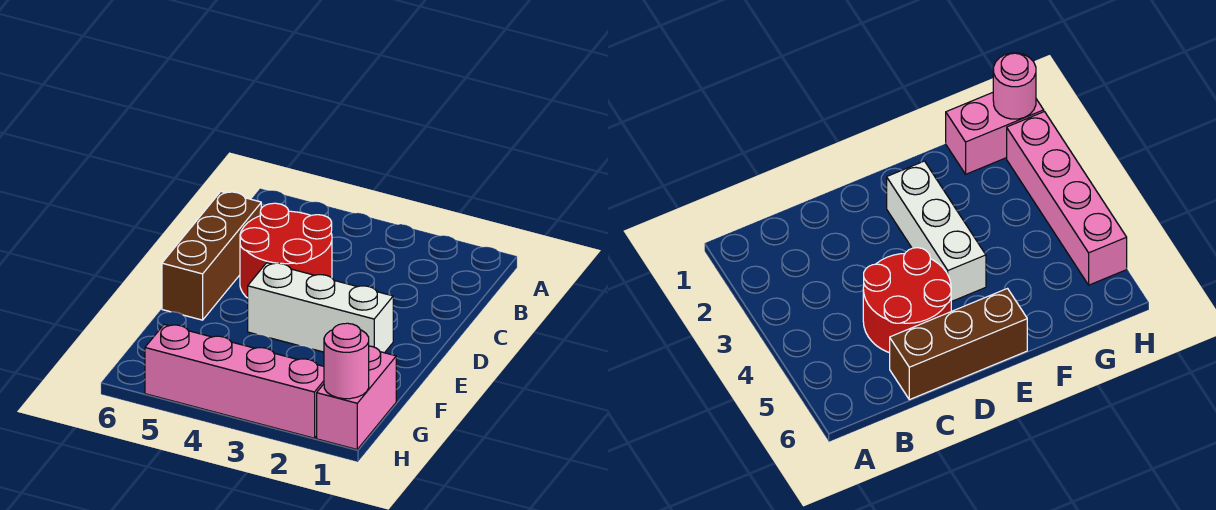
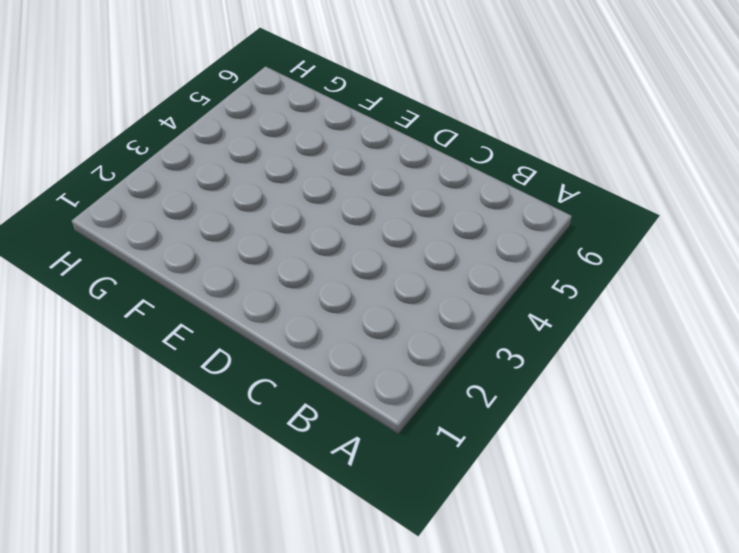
none -> red round brick C4:D5 level 1
none -> brown brick C6:E6 level 1

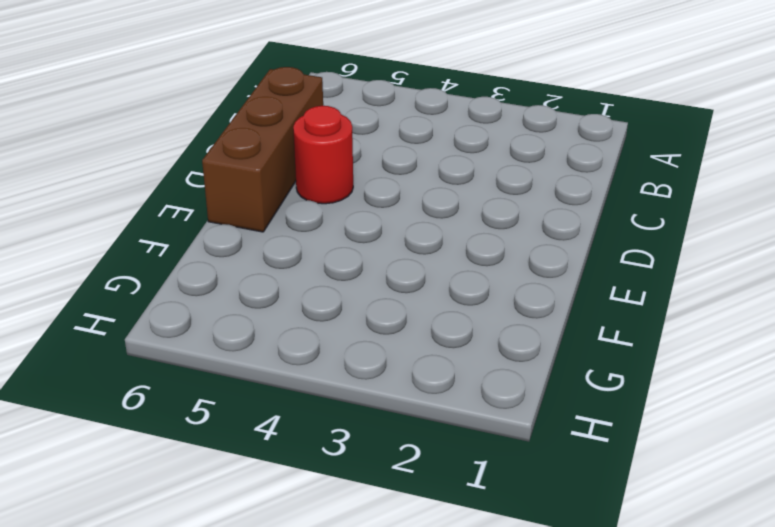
red round brick D5 level 1 -> red round brick C4:D5 level 1
none -> white brick E2:E4 level 1
none -> pink brick G1:H1 level 1

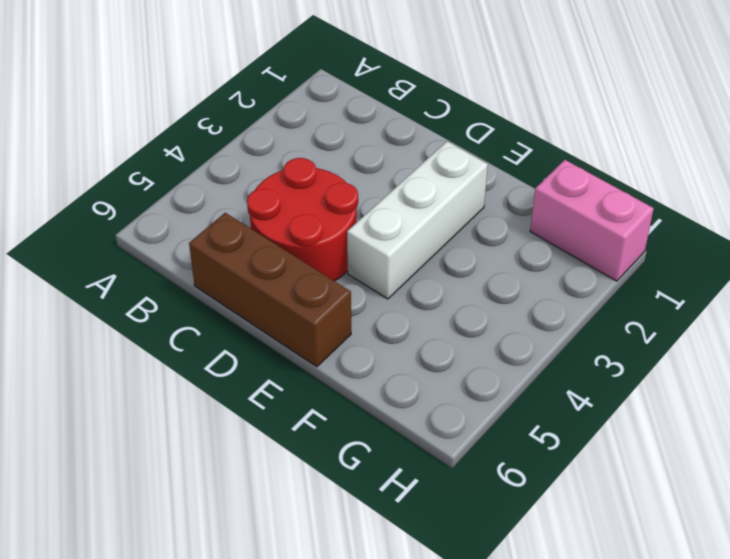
none -> pink brick H2:H5 level 1
none -> pink round brick H1 level 2

